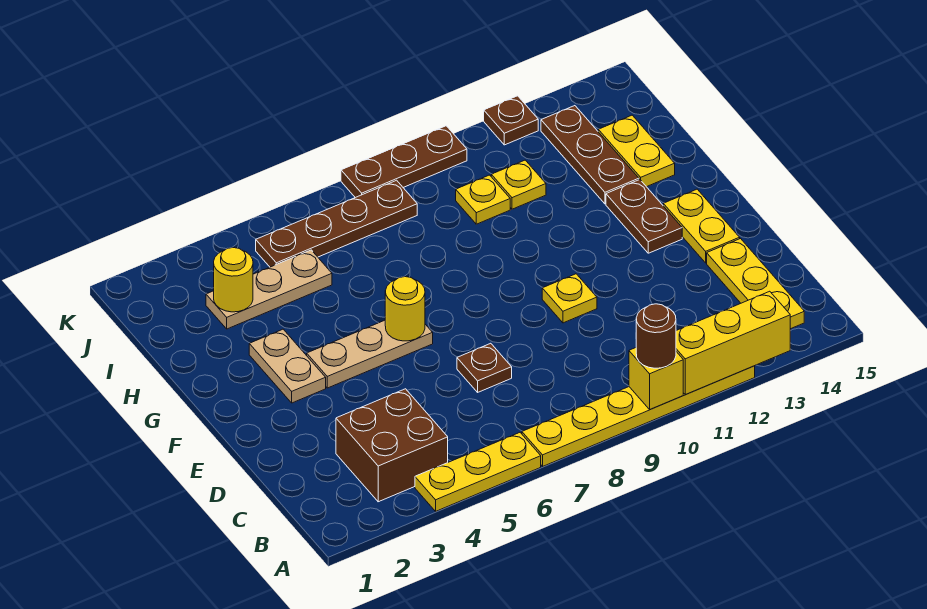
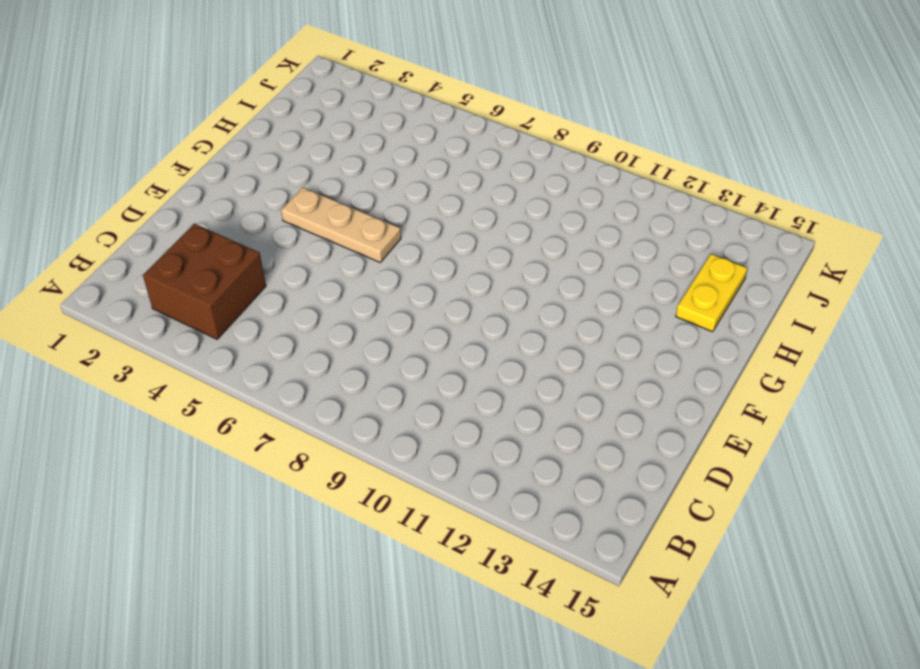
none -> yellow plate A4:A6 level 1
none -> yellow plate A7:A12 level 1
none -> yellow plate B14:D14 level 1

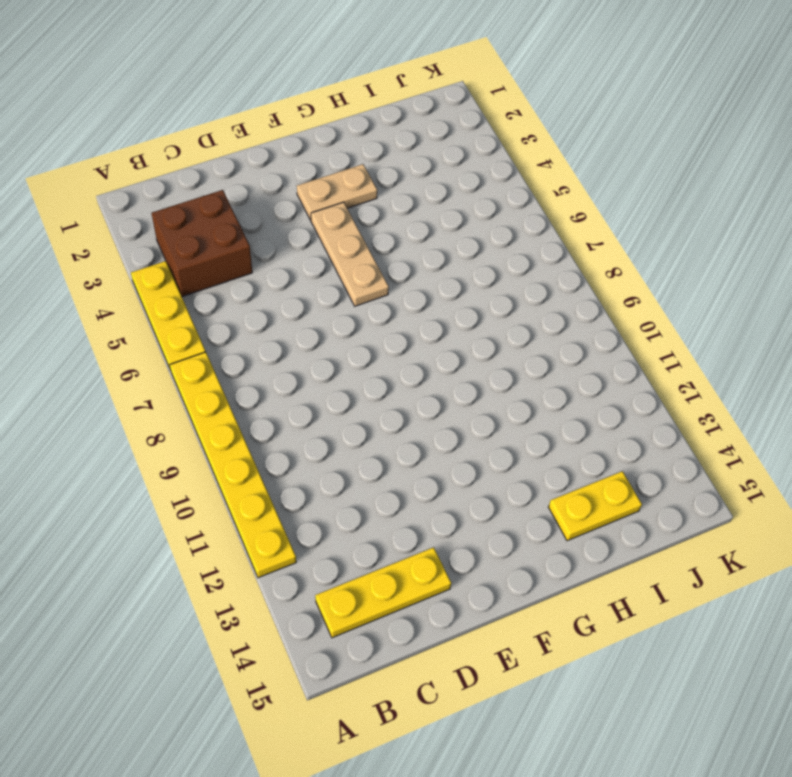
none -> brown plate D7 level 1
none -> yellow plate E10 level 1
none -> yellow plate E14:F14 level 1

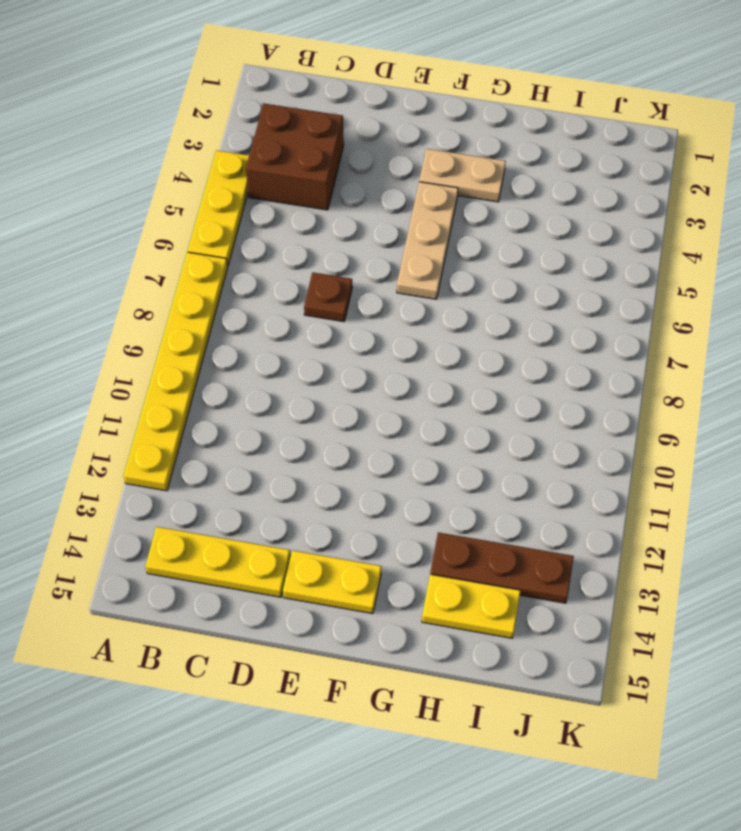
none -> yellow plate E10 level 1
none -> brown plate F13:G13 level 1
none -> tan plate I3:I5 level 1

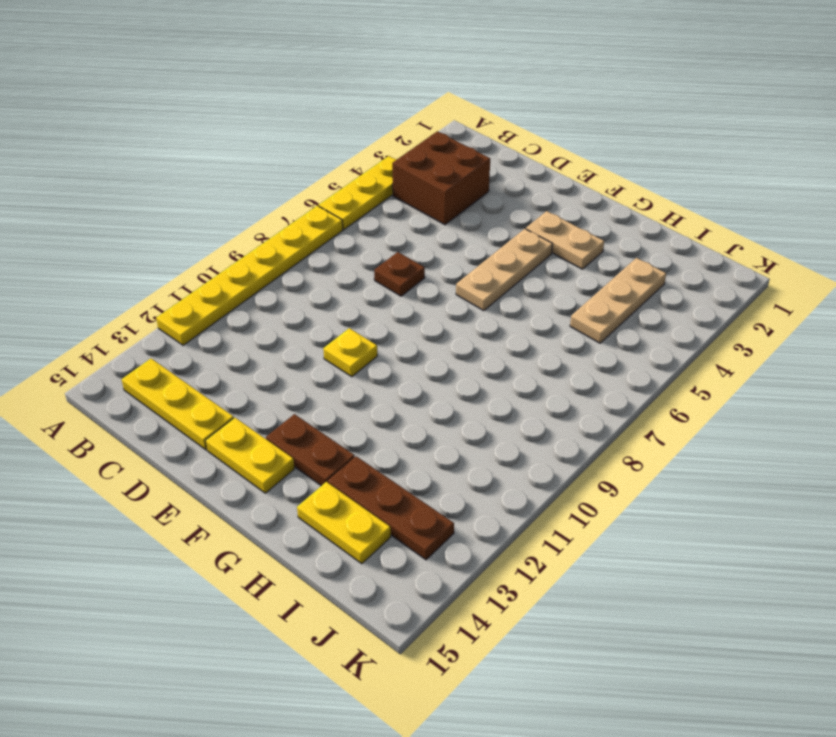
none -> yellow plate I10 level 1
none -> yellow plate I11 level 1
none -> brown plate J5:J8 level 1

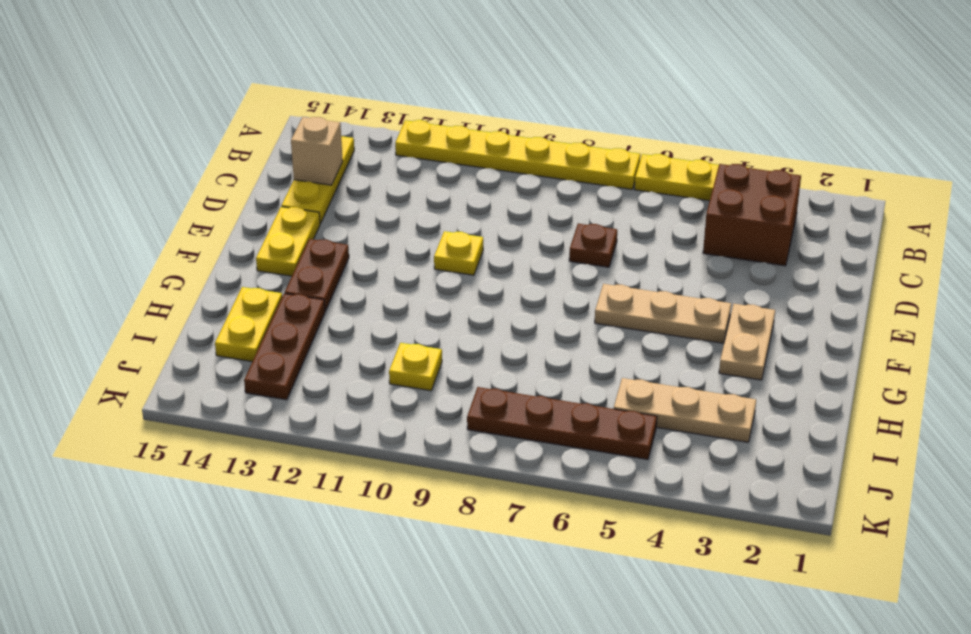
tan brick C14 level 2 -> none
none -> yellow plate I11 level 1
none -> brown plate K8:K10 level 1
none -> brown plate K12 level 1

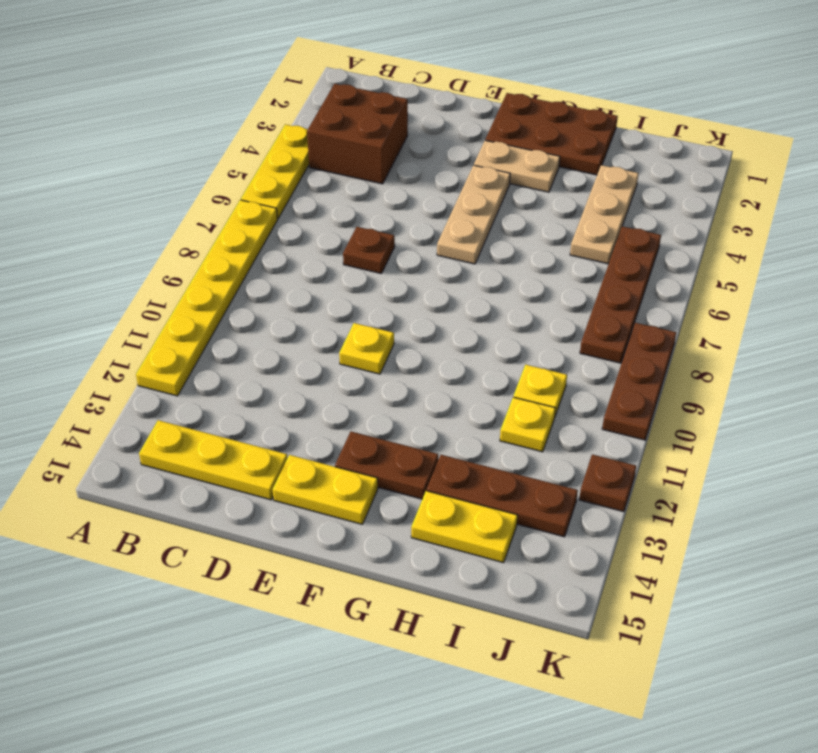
brown plate F1:H2 level 1 -> none
none -> yellow brick A10 level 2
none -> yellow brick A11:A13 level 2
none -> yellow round brick F6 level 2

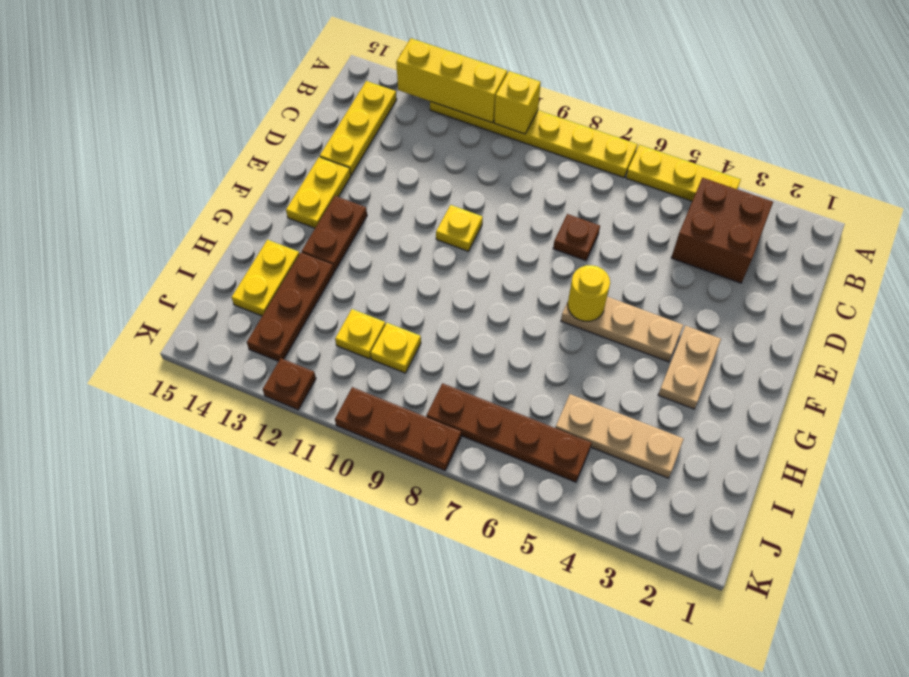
none -> yellow round brick I3 level 2
none -> brown round brick A10 level 3

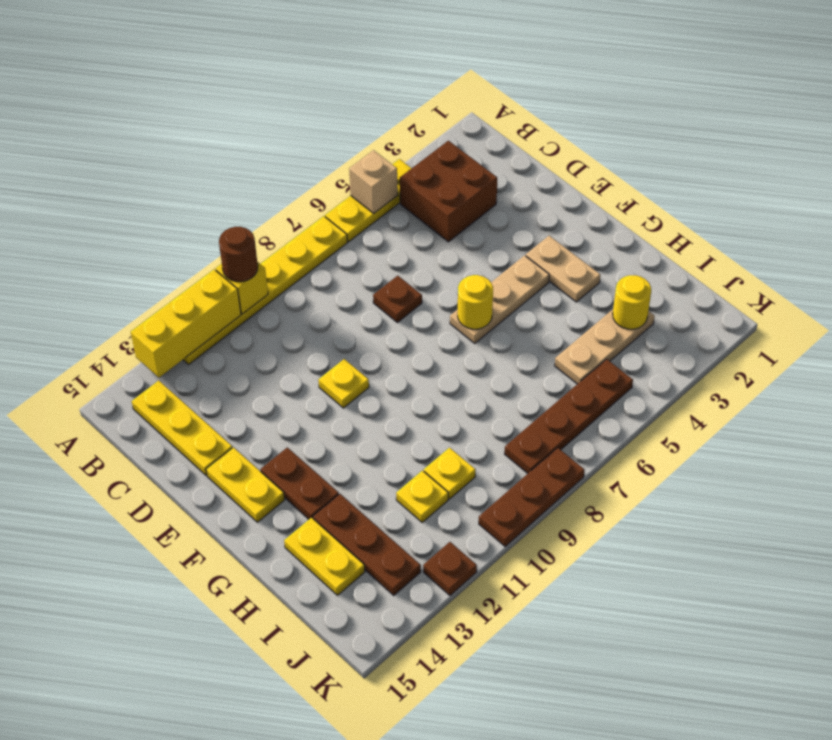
tan brick A5 level 2 -> none

